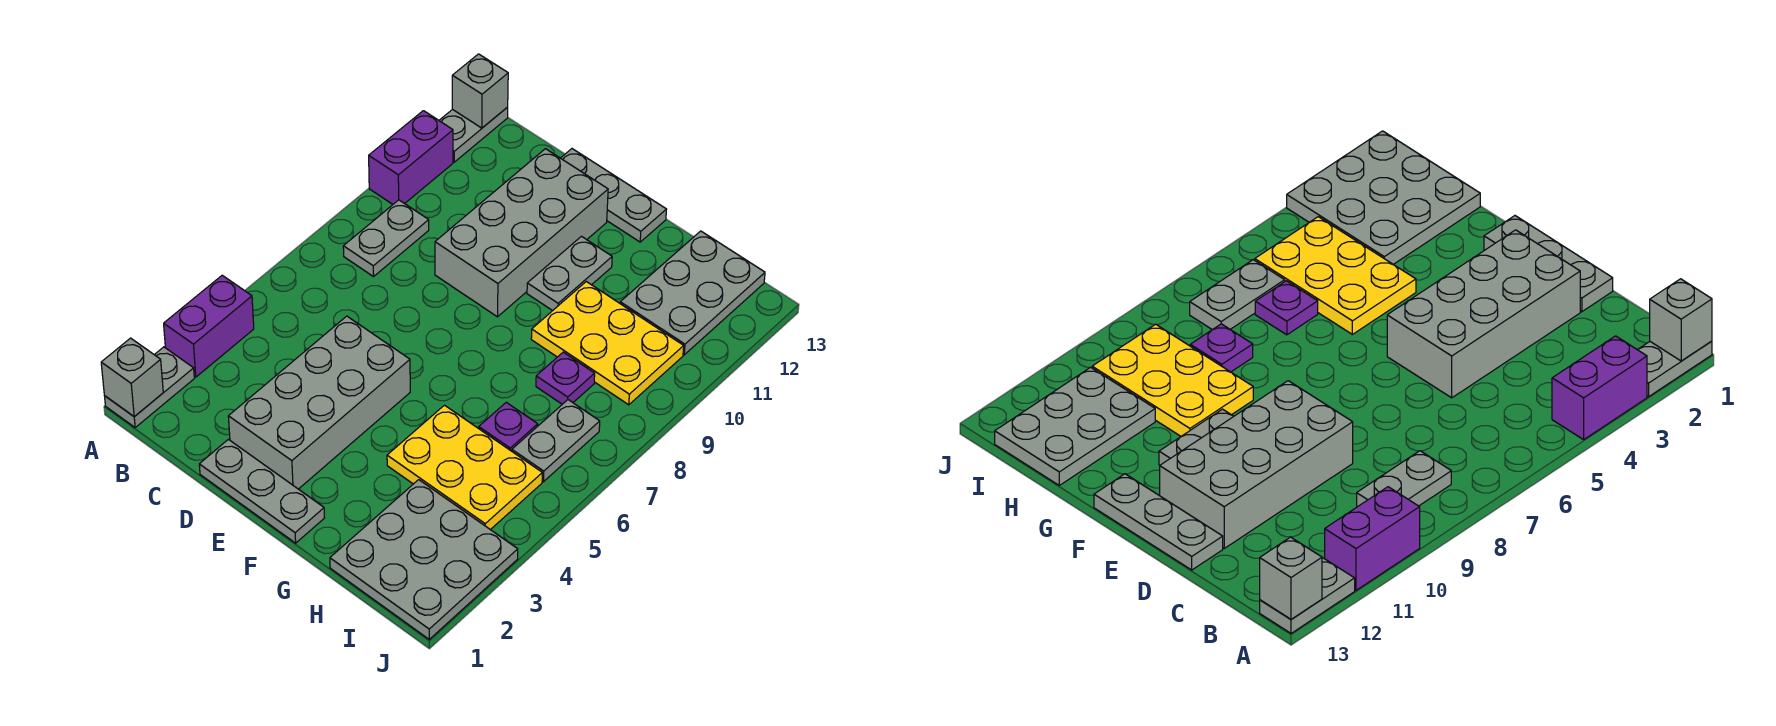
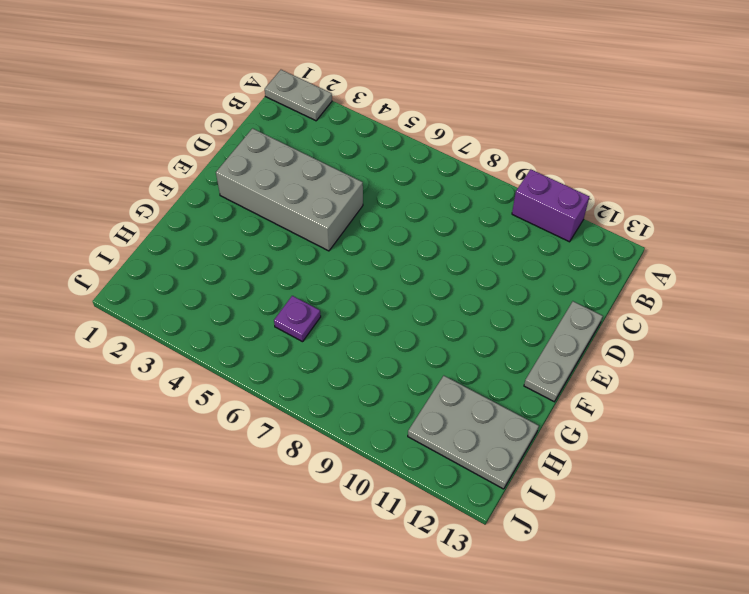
none -> purple brick A3:A4 level 1
none -> grey plate A12:A13 level 1
none -> grey plate B8:B9 level 1

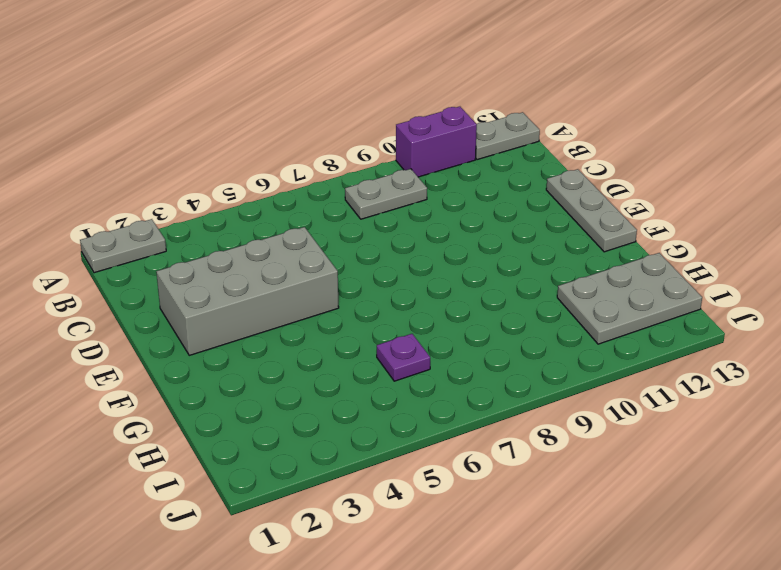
none -> purple brick A3:A4 level 1
none -> grey plate D1:F1 level 1
none -> grey brick D9:E12 level 1

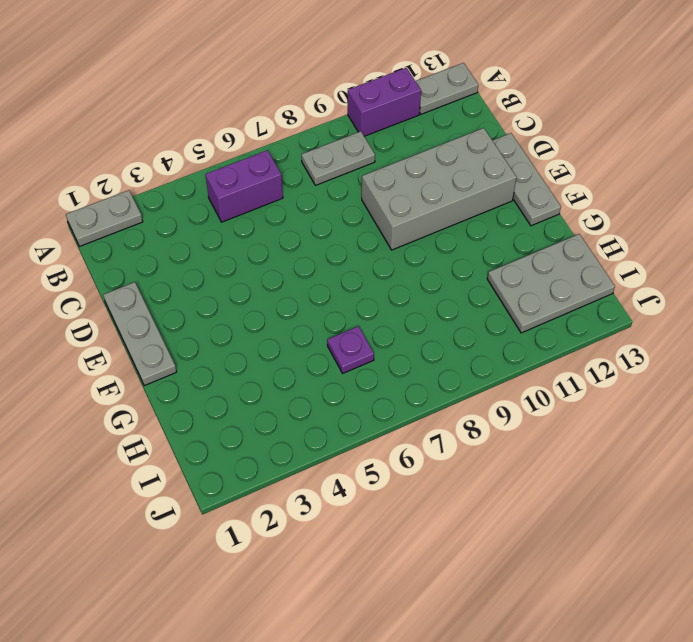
purple brick B5:B6 level 1 -> purple brick A3:A4 level 1
none -> grey brick D2:E5 level 1
none -> grey plate F10:F11 level 1
none -> yellow plate G4:I5 level 1

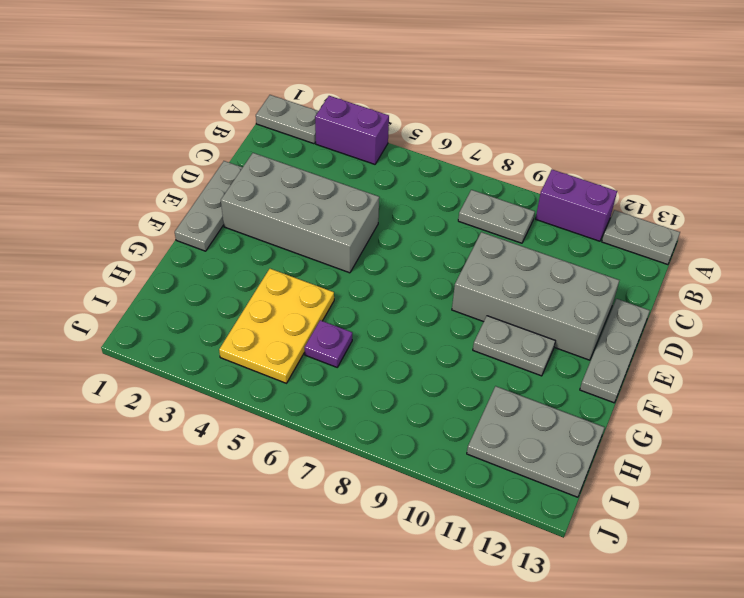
none -> yellow plate G9:I10 level 1
none -> grey plate H1:J3 level 1
none -> purple plate H8 level 1

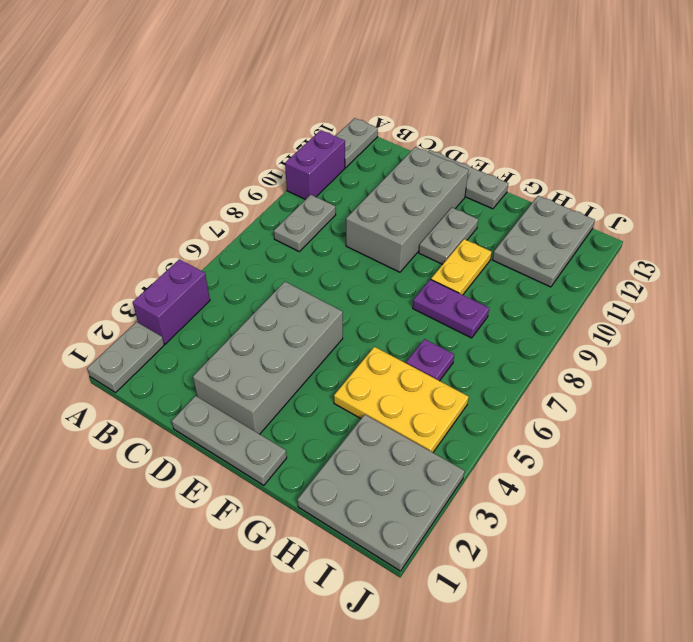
purple plate G8:H8 level 1 -> purple plate H8 level 1
yellow plate G9:G10 level 1 -> yellow plate G9:I10 level 1
none -> grey plate I6:I7 level 1
none -> grey brick A1 level 2
none -> grey brick A13 level 2

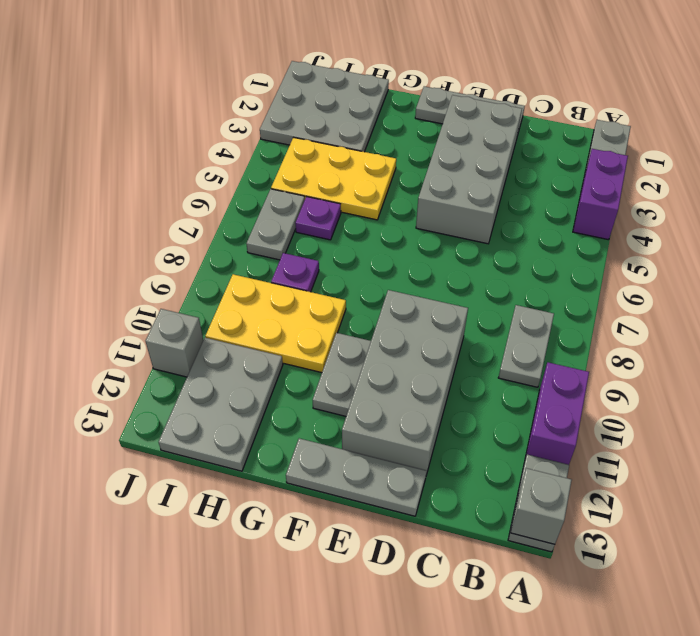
grey brick J11 level 1 -> grey brick A1 level 2

